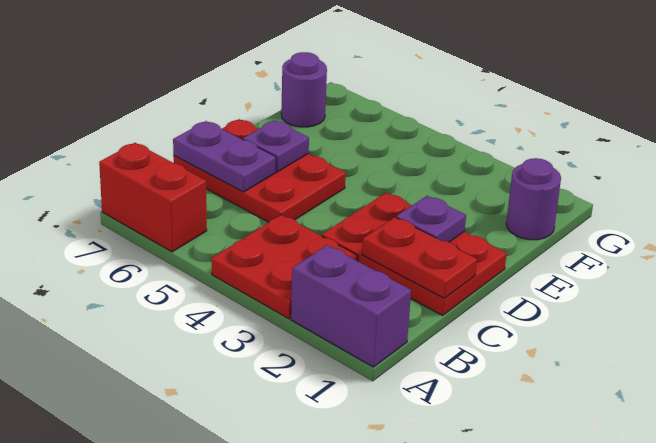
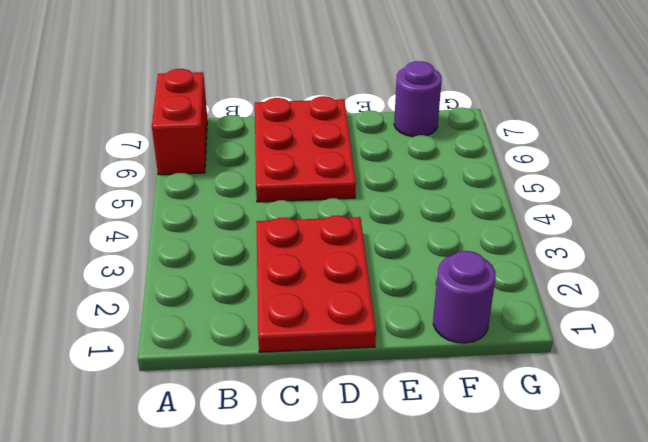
none -> purple brick A1:A2 level 1
none -> red plate A3:B4 level 1

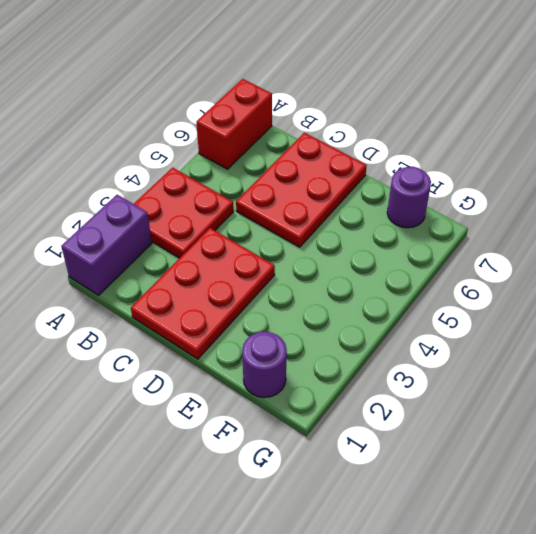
none -> red plate C1:C2 level 2
none -> purple plate C6:C7 level 2

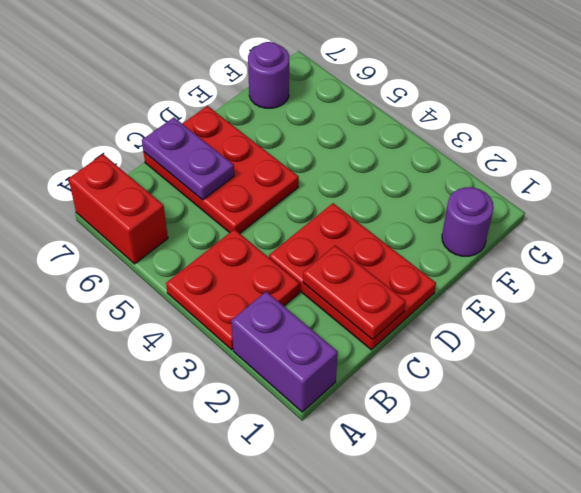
none -> purple plate D2 level 2
none -> purple plate D6 level 2

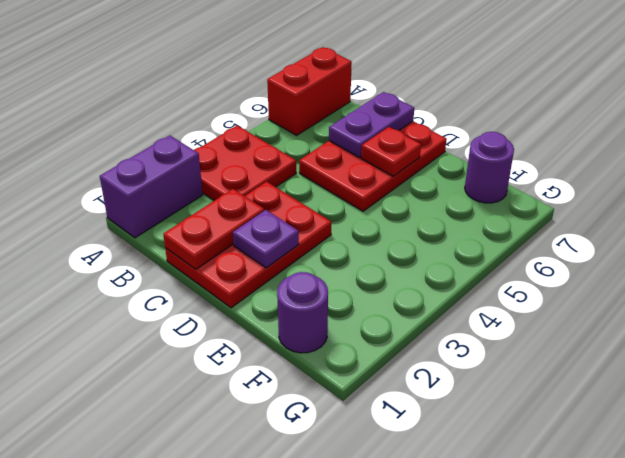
red plate D6 level 2 -> purple plate D6 level 2

